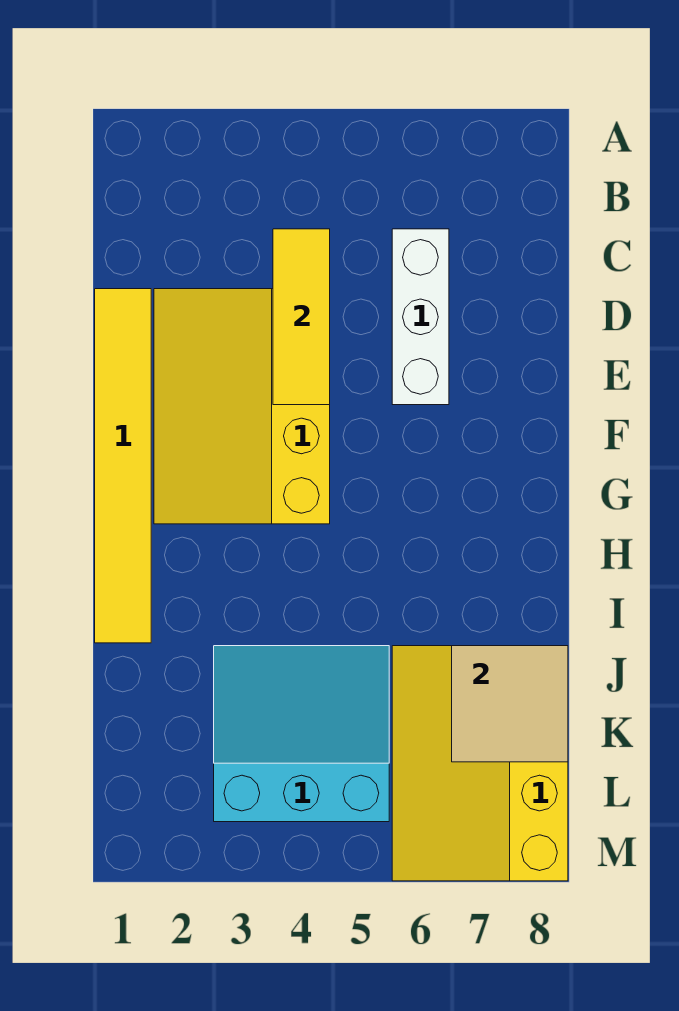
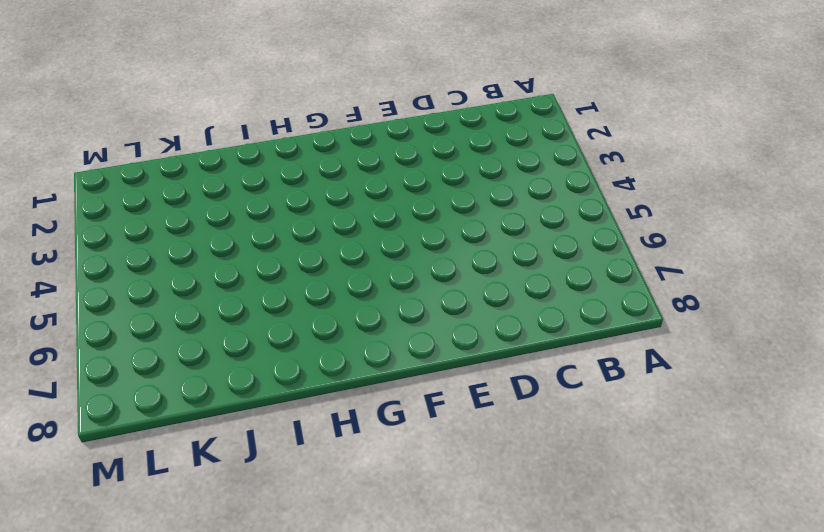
none -> white brick C6:E6 level 1
none -> yellow tile D1:I1 level 1

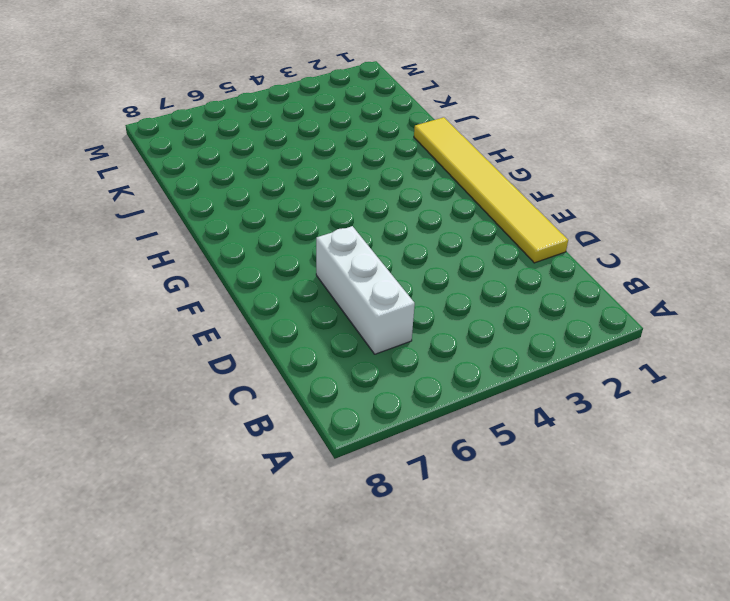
none -> yellow slope D2:G4 level 1 top 4
none -> cyan slope J3:L5 level 1 top L

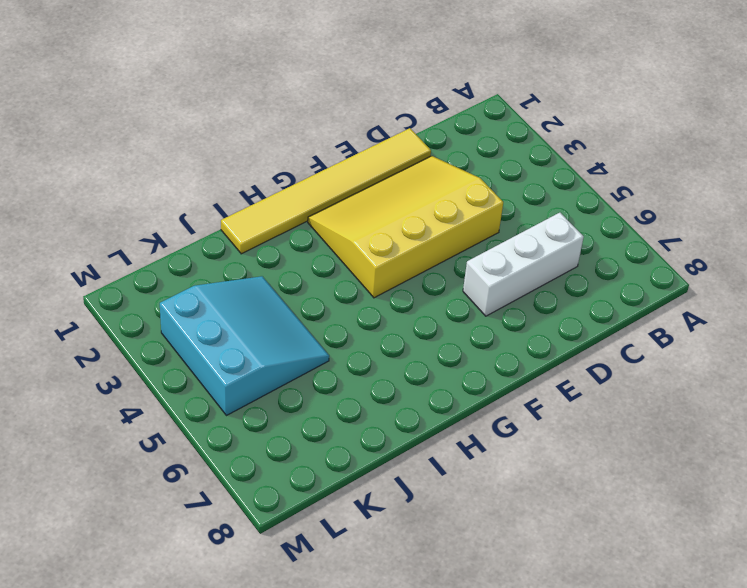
none -> yellow slope J6:M8 level 1 top 8
none -> yellow tile C4:E4 level 2

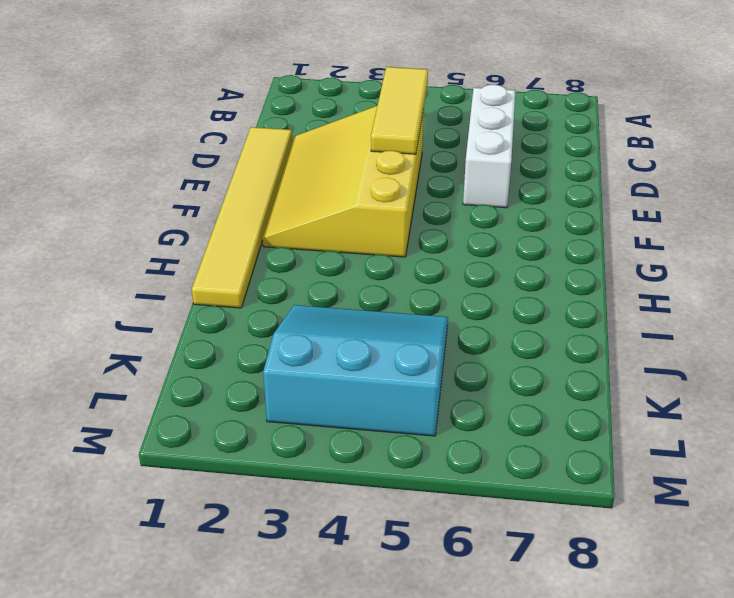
none -> yellow slope J6:M8 level 1 top 8
none -> tan tile J7:K8 level 2

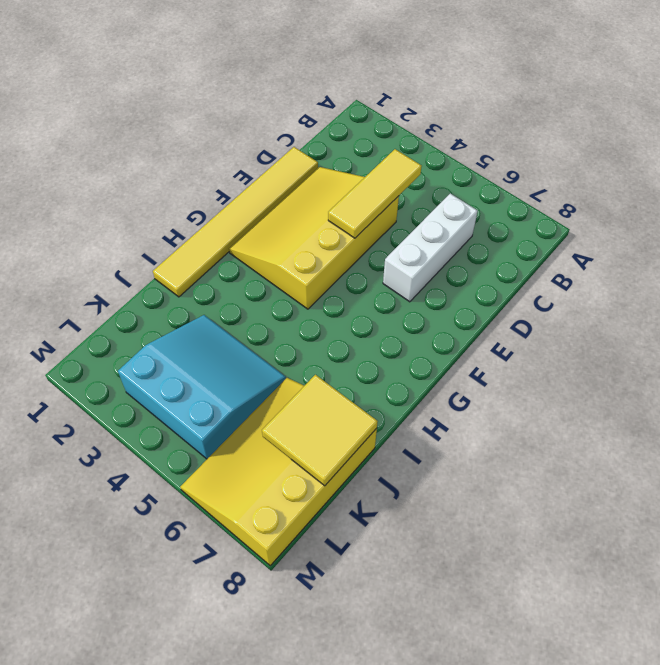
yellow tile J7:K8 level 2 -> tan tile J7:K8 level 2

